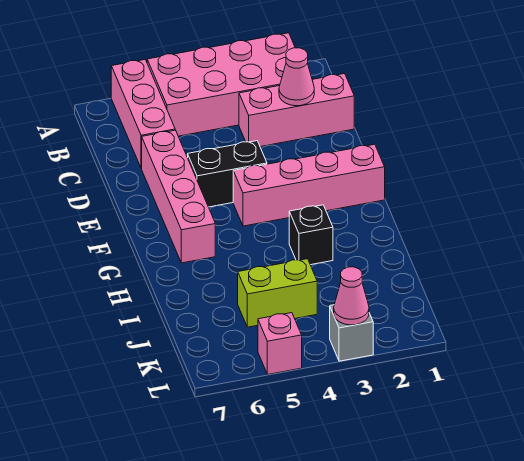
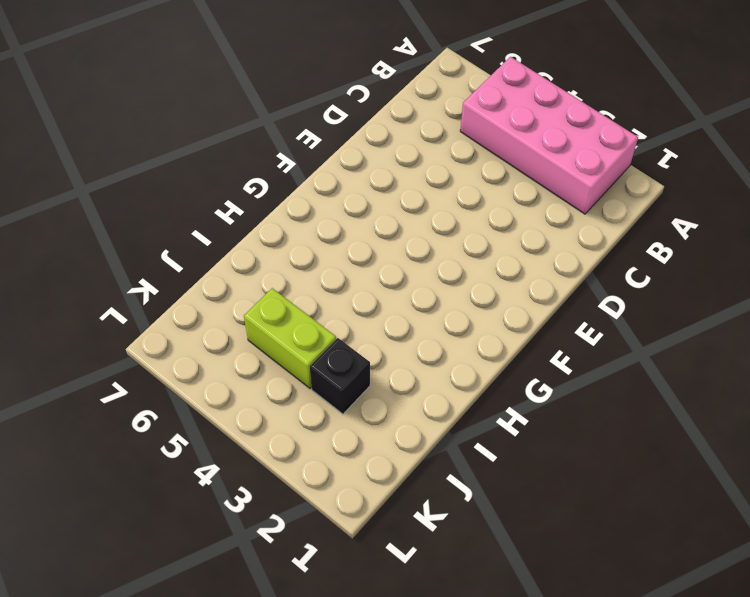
black brick J3 level 1 -> black brick H3 level 1
none -> pink brick A6:C6 level 1
none -> pink brick C1:C3 level 1
none -> pink brick D6:G6 level 1

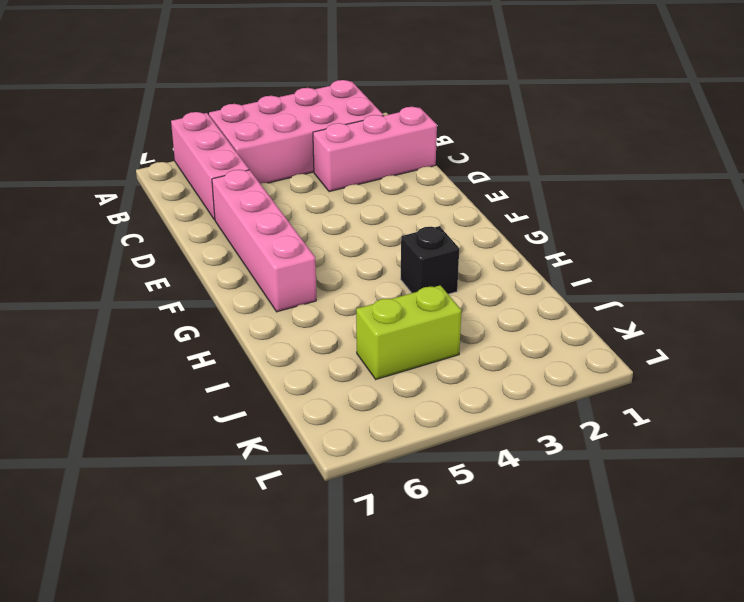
none -> black brick E4:E5 level 1
none -> pink brick F1:F4 level 1
none -> grey brick L3 level 1

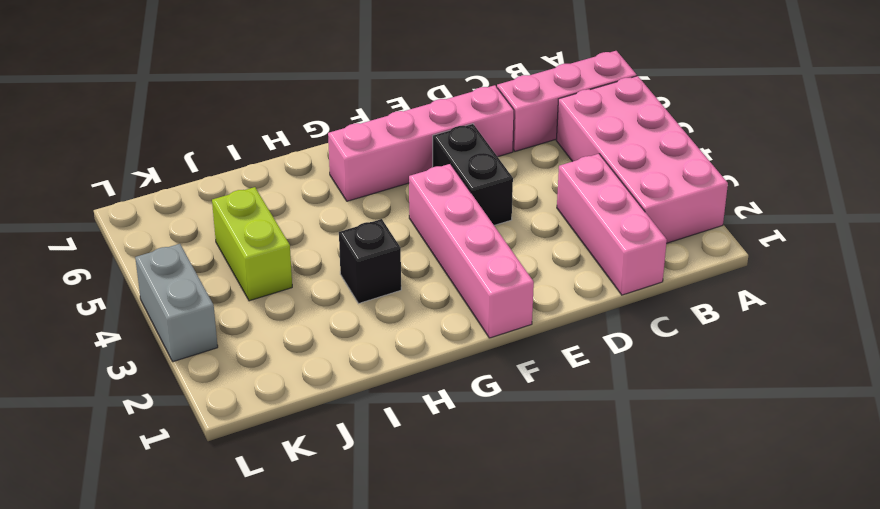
grey brick L3:L4 level 1 -> grey brick L3 level 1
none -> pink brick L5 level 1
none -> pink cone C2 level 2
none -> pink cone L3 level 2

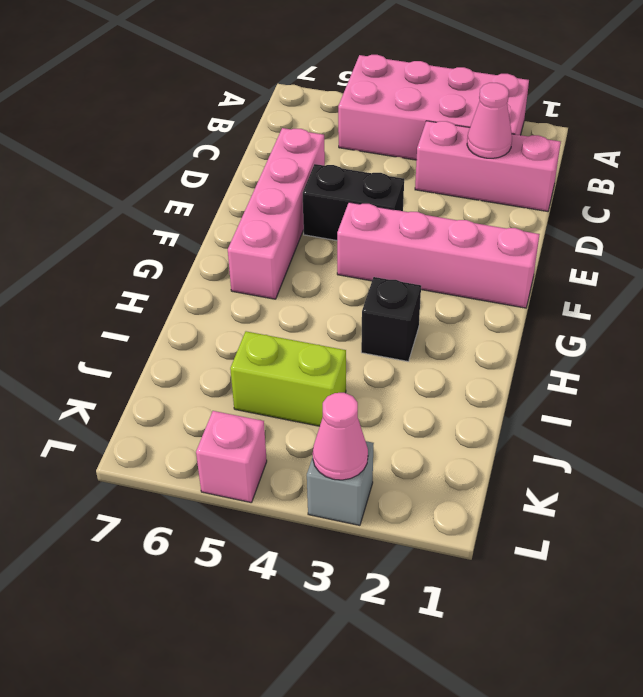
none -> pink brick A6:C6 level 1

